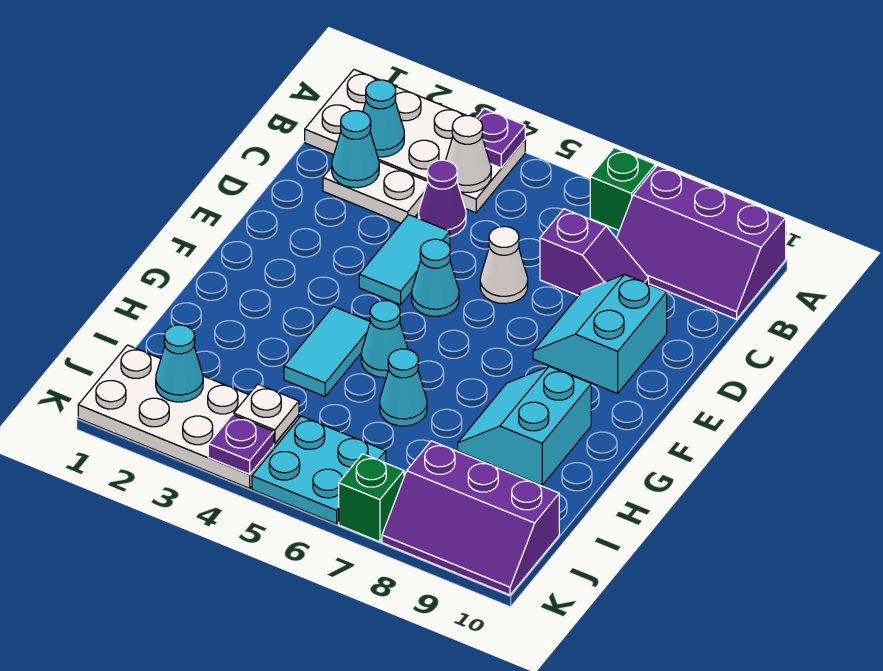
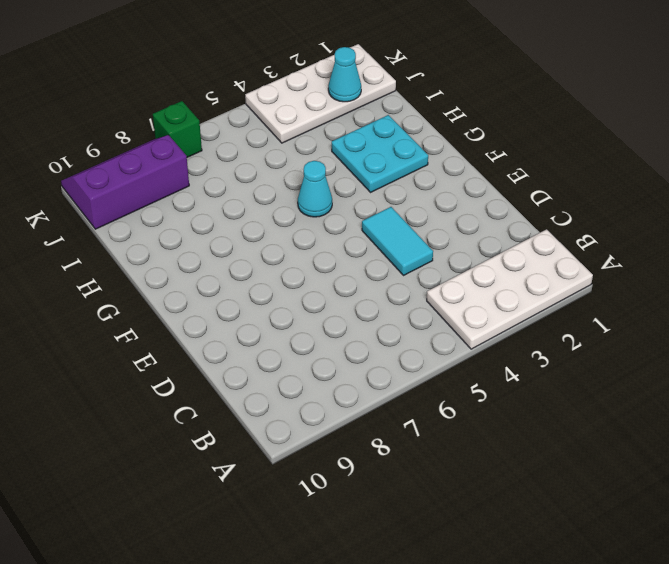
cyan plate G2:H3 level 1 -> cyan plate J5:K6 level 1
none -> green brick A7 level 1
none -> purple slope A8:B10 level 1 top A
none -> white plate C2:C3 level 1

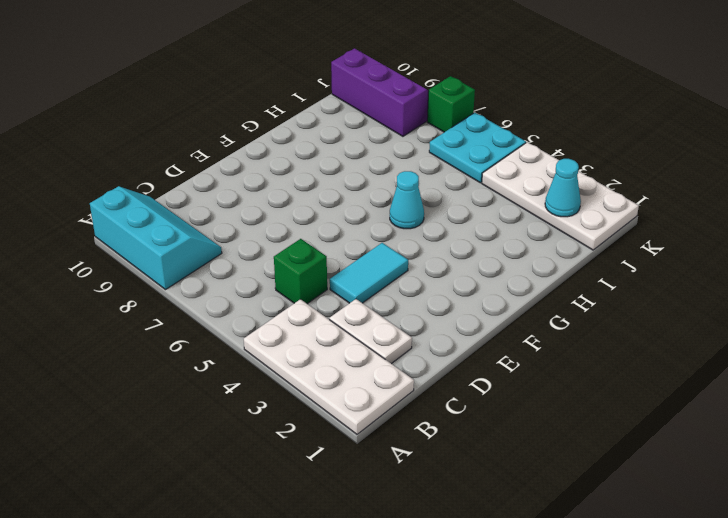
cyan slope A8:B10 level 1 top A -> purple slope A8:B10 level 1 top A
green brick C5 level 1 -> green brick A7 level 1
none -> purple cone C4 level 1
none -> purple slope C7:C8 level 1 top 7
none -> white cone D6 level 1

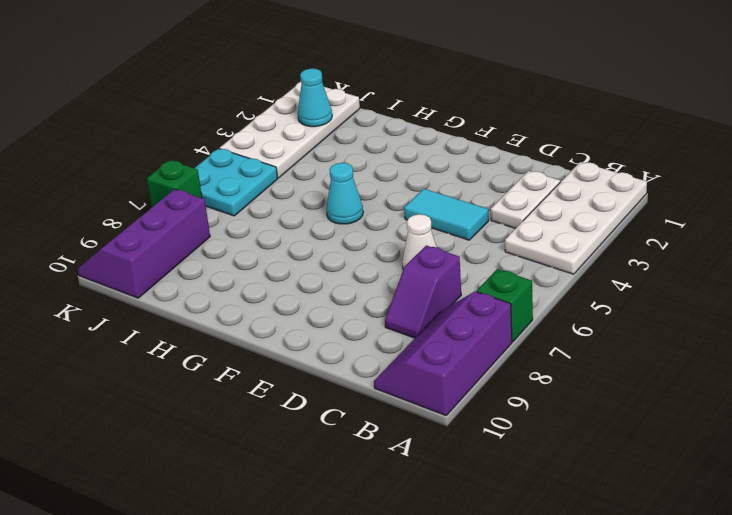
none -> purple cone C4 level 1
none -> cyan slope D8:E9 level 1 top 9
none -> cyan cone E5 level 1

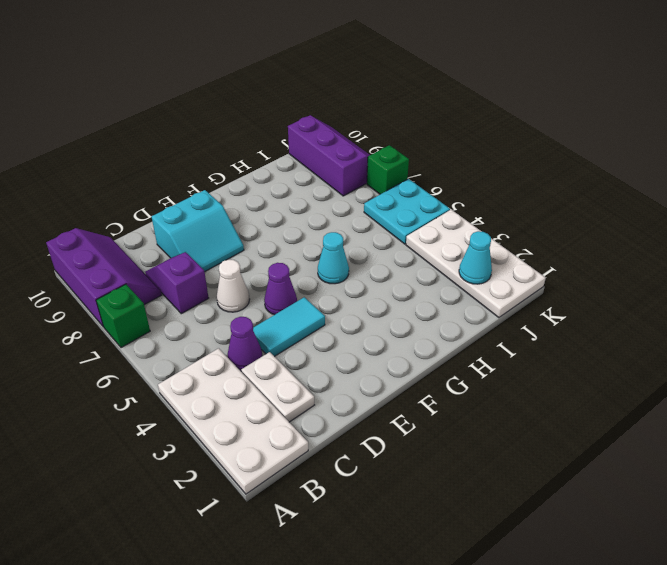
purple cone E5 level 1 -> cyan cone E5 level 1
none -> cyan tile G4:H4 level 1
none -> cyan slope G8:H9 level 1 top 9
none -> cyan cone H6 level 1

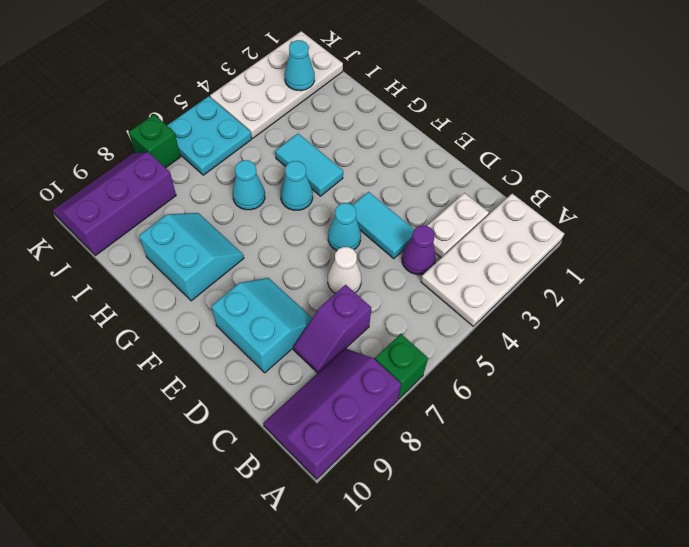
none -> purple plate A4 level 2
none -> cyan cone B2 level 2
none -> white cone B4 level 2

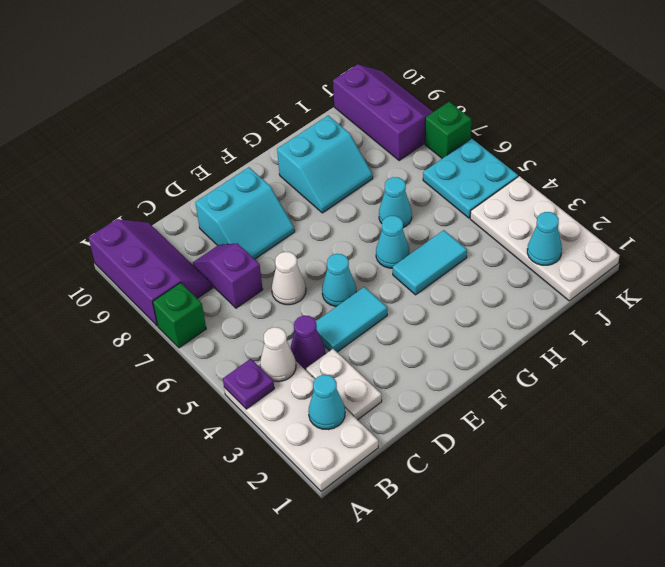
none -> cyan cone C2 level 2
none -> white plate J4 level 2
none -> purple plate K4 level 2

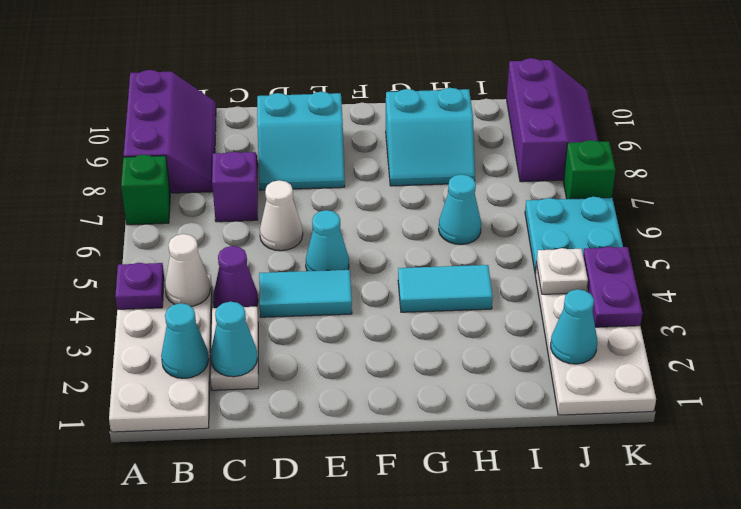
purple plate K3:K4 level 2 -> purple plate K4 level 2
none -> cyan cone G5 level 1

